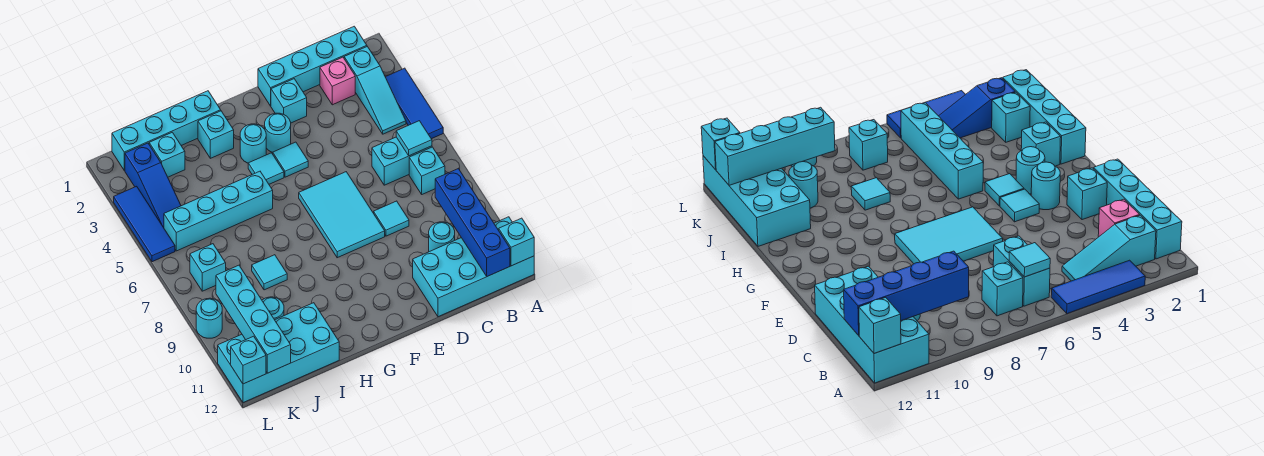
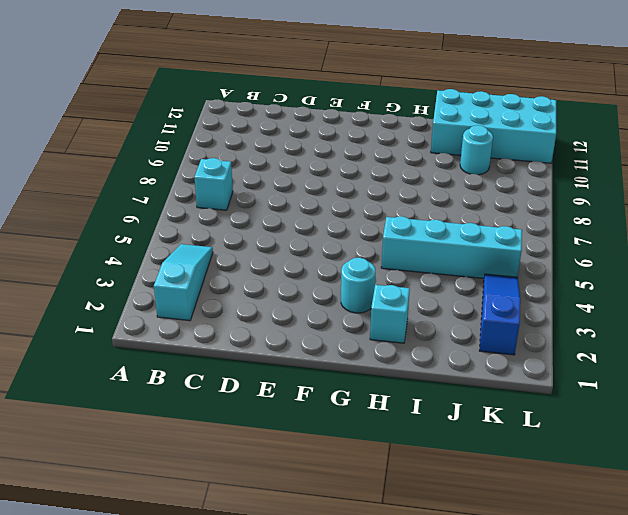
none -> blue tile A3:A5 level 1
none -> cyan brick A11:D12 level 1
none -> cyan brick B1:E1 level 1
none -> cyan brick B6:C6 level 1

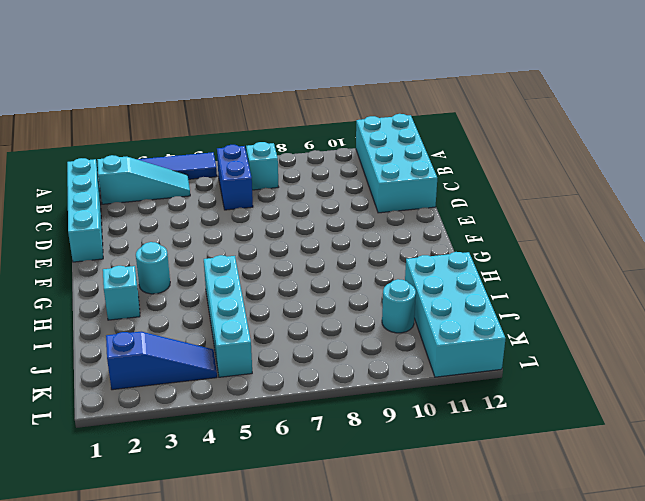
blue brick B6:C6 level 1 -> cyan brick B6:C6 level 1
none -> pink brick C2 level 1
none -> cyan round brick C10 level 1
none -> cyan tile D8 level 1
none -> cyan brick E2 level 1

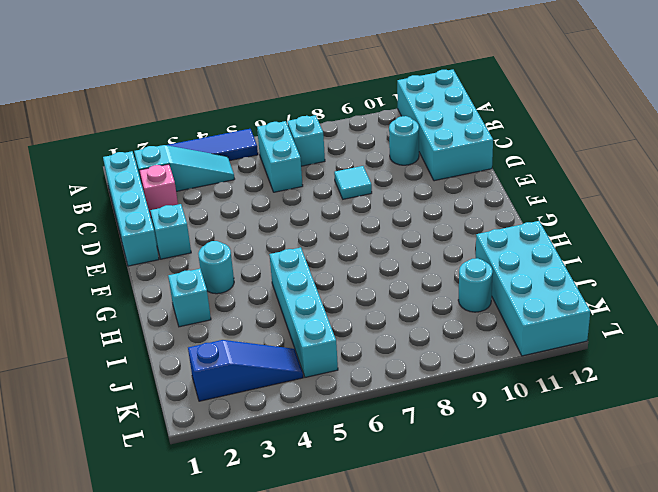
none -> cyan tile E6:F8 level 1
none -> cyan round brick F3 level 1
none -> cyan tile F4 level 1
none -> cyan tile G4 level 1

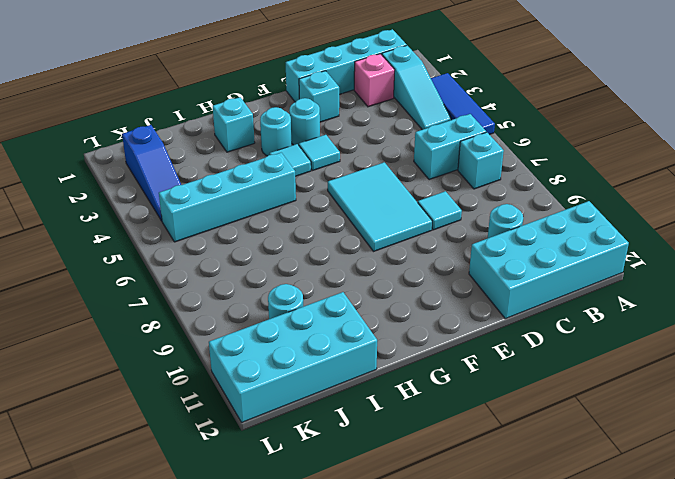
none -> cyan brick H1:K1 level 1
none -> cyan tile I8 level 1
none -> cyan brick J2 level 1
none -> cyan brick K7 level 1

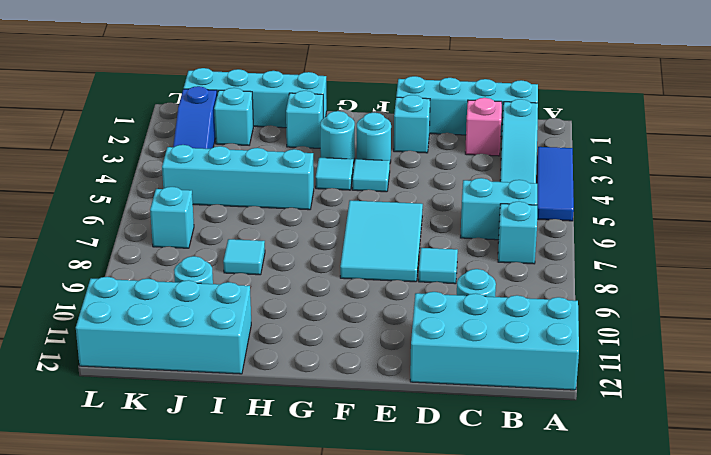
none -> blue tile L3:L5 level 1
none -> cyan round brick L9 level 1
none -> cyan brick A12 level 2
none -> cyan tile B6 level 2

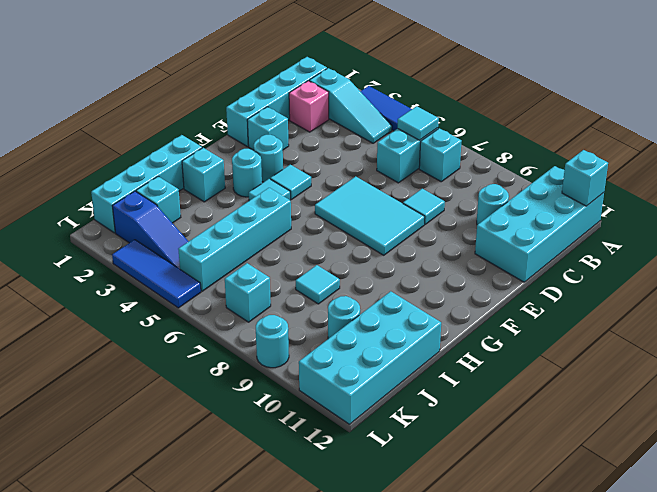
none -> blue brick B9:B12 level 2
none -> cyan brick K9:K12 level 2
none -> cyan brick L12 level 2

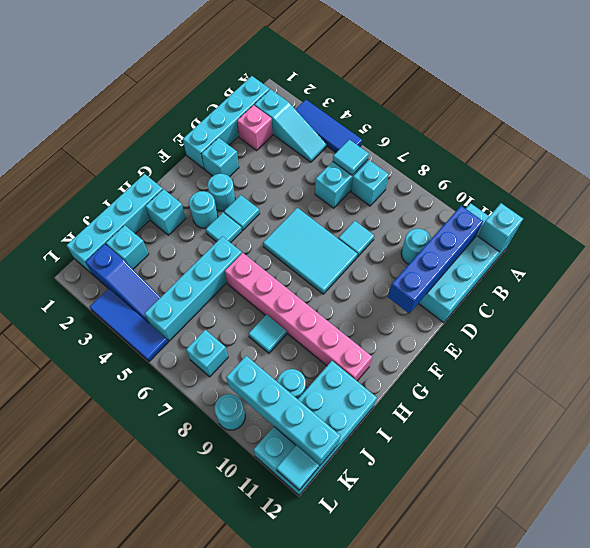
blue brick B11:E11 level 2 -> blue brick B9:B12 level 2
pink brick H6:H11 level 1 -> none
cyan tile L12 level 2 -> cyan brick L12 level 2

